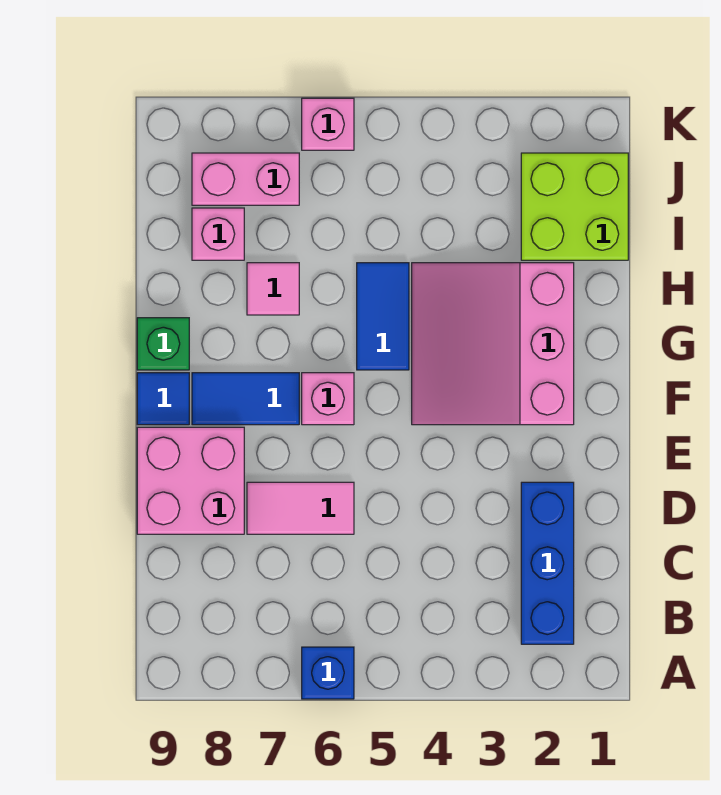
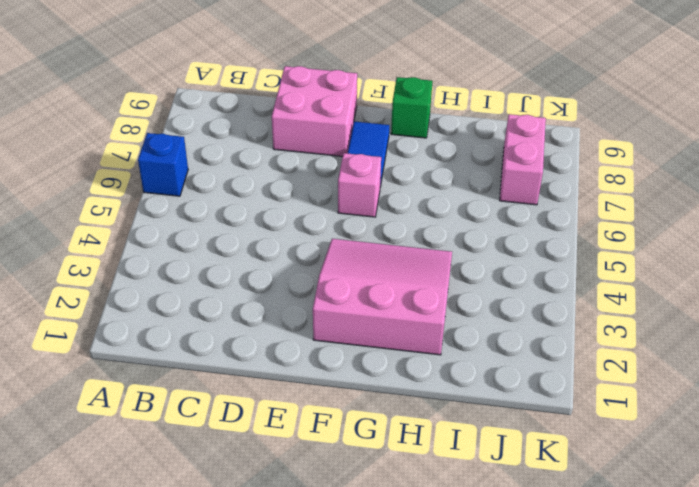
none -> blue brick B2:D2 level 1
none -> pink tile D6:D7 level 1
none -> blue tile F9 level 1

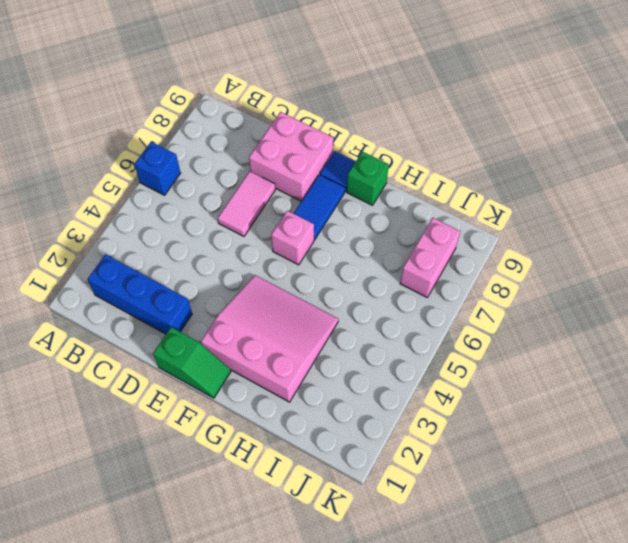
green slope E1:F1 level 1 top E -> none
none -> blue tile G5:H5 level 1
none -> pink tile H7 level 1
none -> lime brick I1:J2 level 1

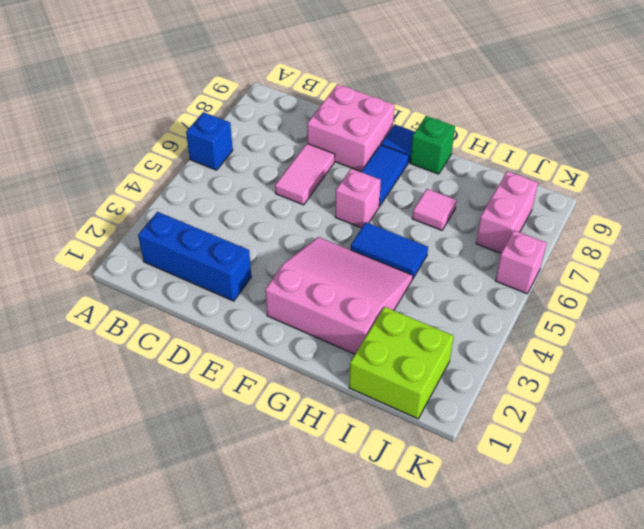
none -> pink brick I8 level 1

